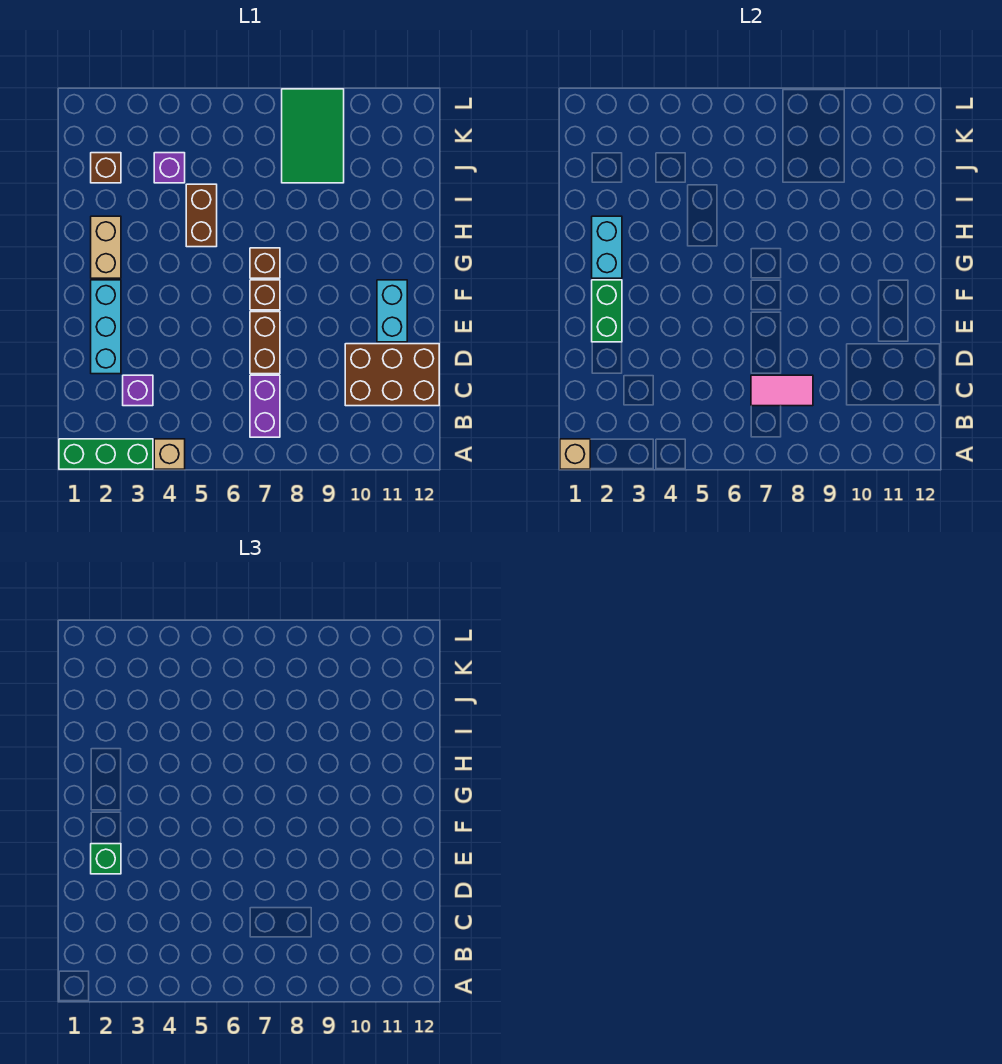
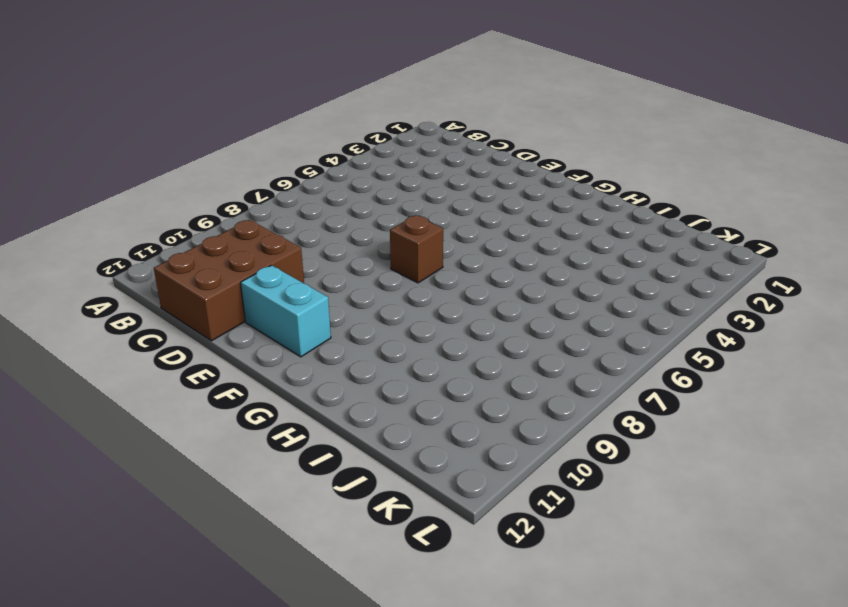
none -> green brick A1:A3 level 1
none -> tan brick A4 level 1
none -> purple brick B7:C7 level 1

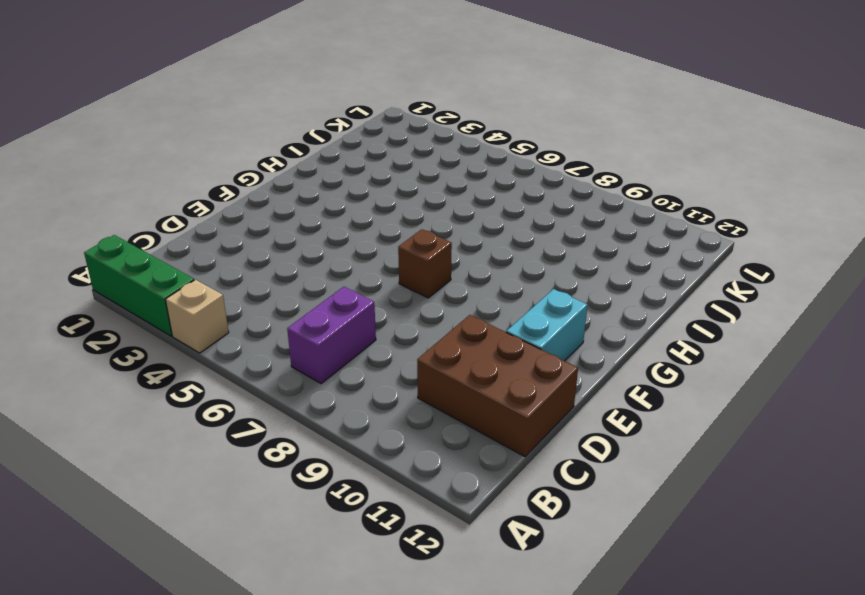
none -> purple brick C3 level 1
none -> cyan brick D2:F2 level 1
none -> brown brick D7:E7 level 1

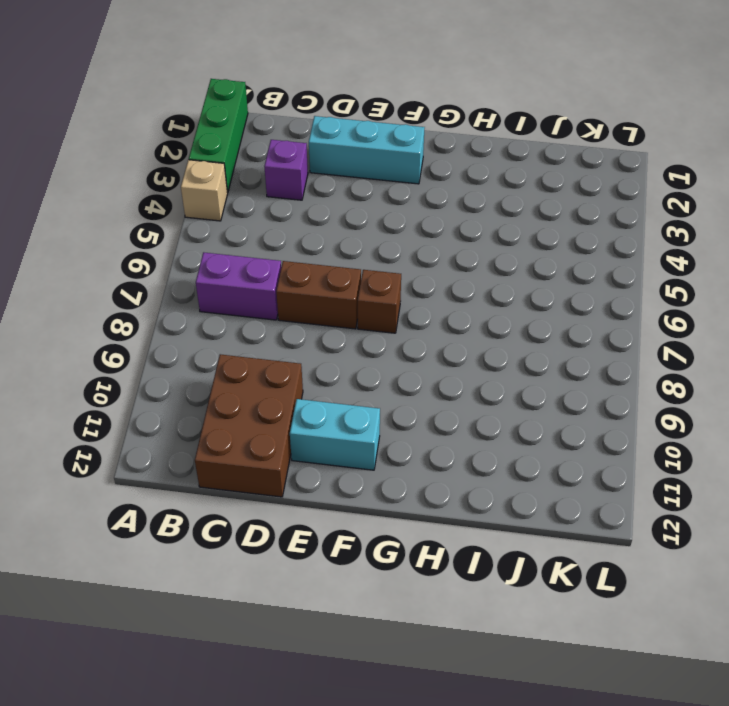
none -> tan brick G2:H2 level 1
none -> brown brick G7 level 1
none -> brown brick H5:I5 level 1

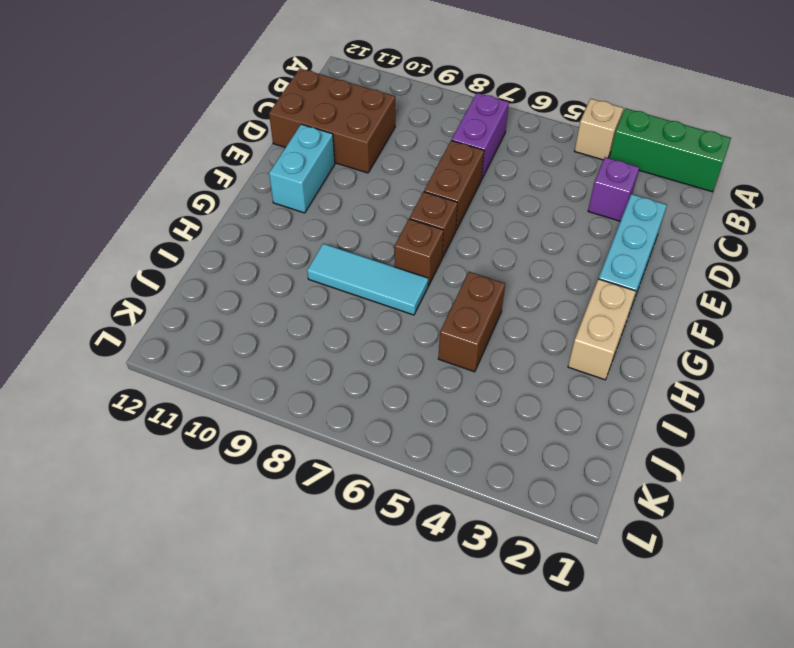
cyan tile H7:H9 level 1 -> none
none -> brown brick J2 level 1
none -> purple brick J4 level 1
none -> green tile J8:L9 level 1

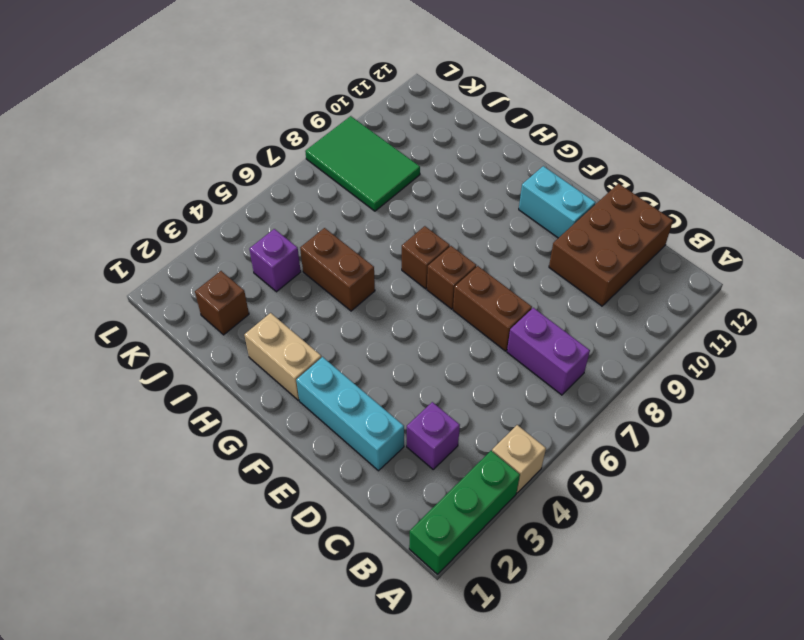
none -> tan brick A1 level 2
none -> pink tile C7:C8 level 2
none -> green brick E2:F2 level 2

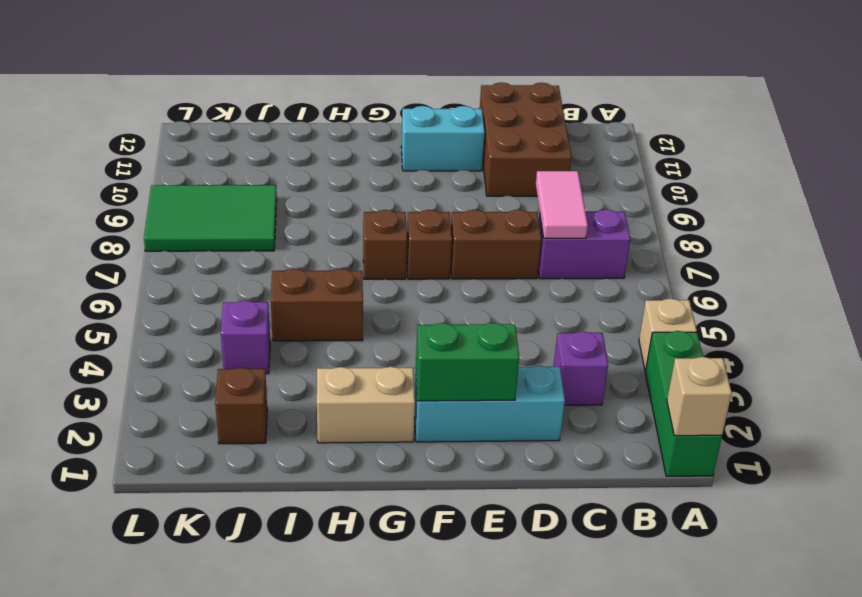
none -> cyan brick G2:H2 level 2
none -> green brick E2 level 3

